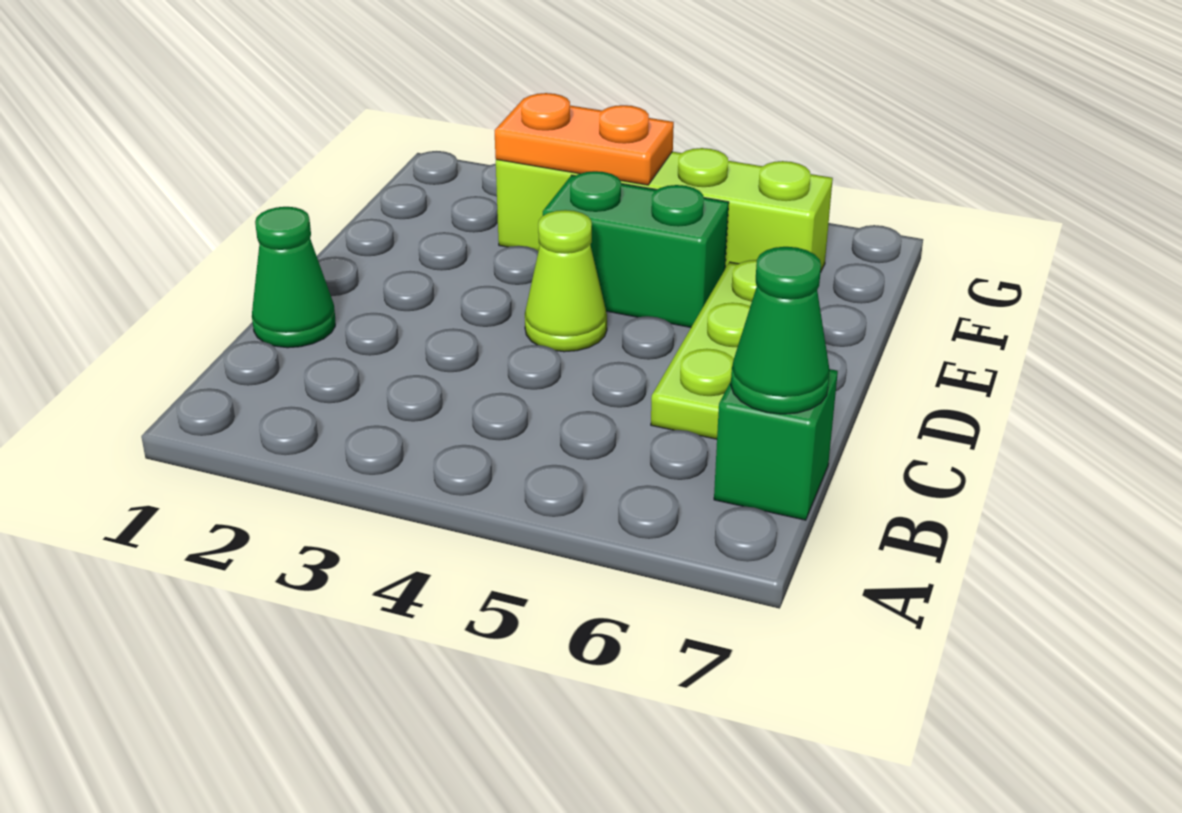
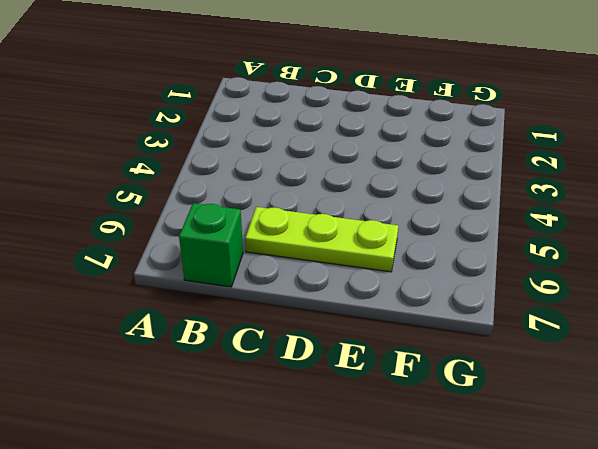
none -> green cone C1 level 1
none -> lime cone D4 level 1

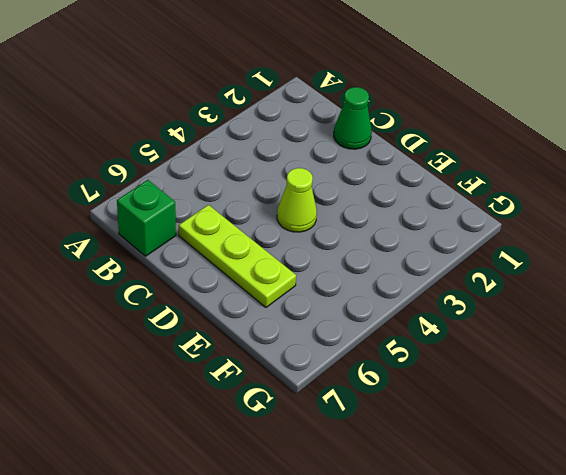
none -> green brick E4:E5 level 1
none -> lime brick F3:F6 level 1

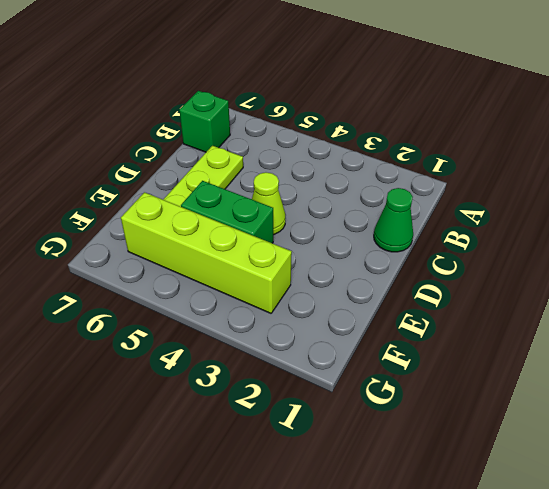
none -> green cone B7 level 2
none -> orange plate F3:F4 level 2

